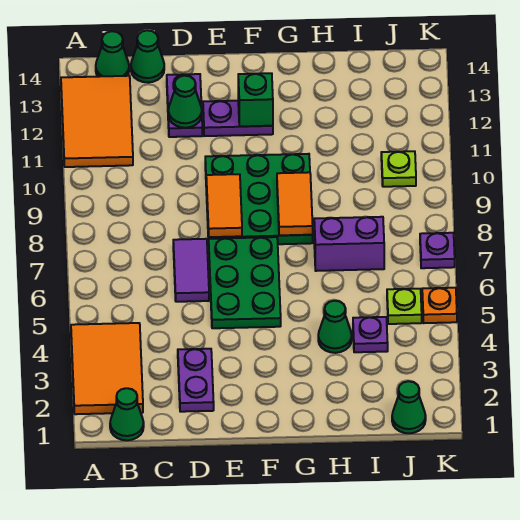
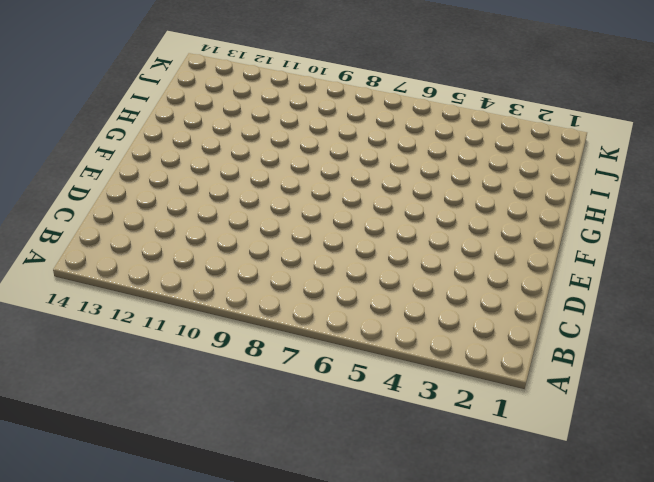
none -> orange tile A2:B4 level 1
none -> orange tile A11:B13 level 1
none -> green cone B1 level 1

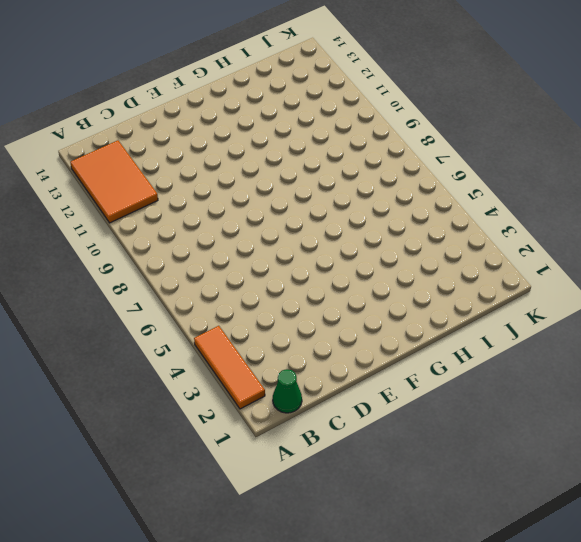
orange tile A2:A4 level 1 -> orange tile A2:B4 level 1
none -> green cone B14 level 1
none -> green cone C14 level 1
none -> purple plate D2:D3 level 1

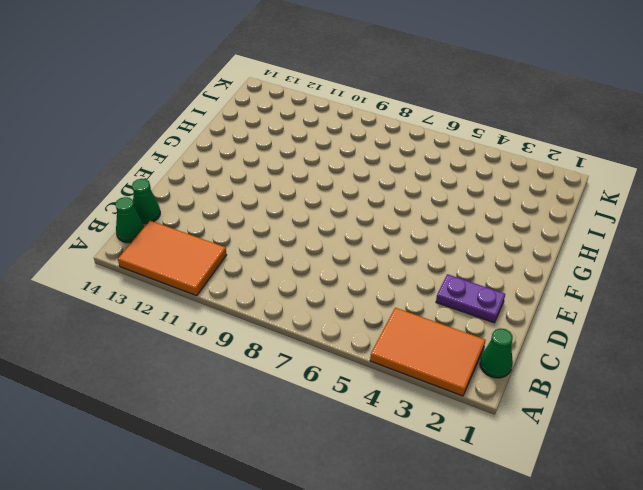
none -> purple tile D6:D7 level 1
none -> purple plate D12:D13 level 1
none -> green plate E5:F7 level 1

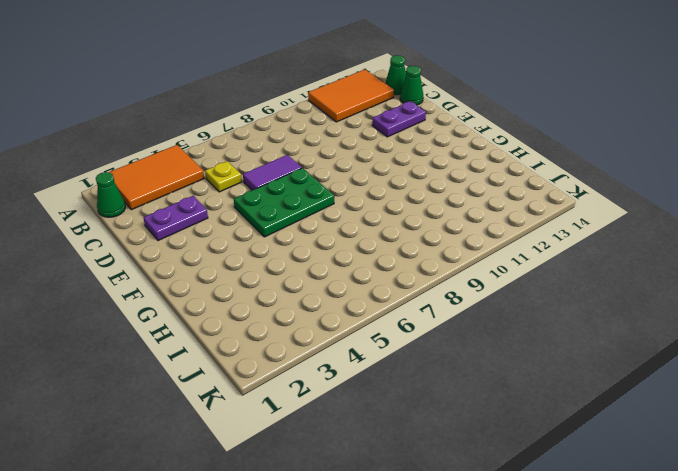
yellow plate C5 level 1 -> none
none -> green plate E8:G10 level 1
none -> purple plate E12:F12 level 1
none -> green cone H4 level 1

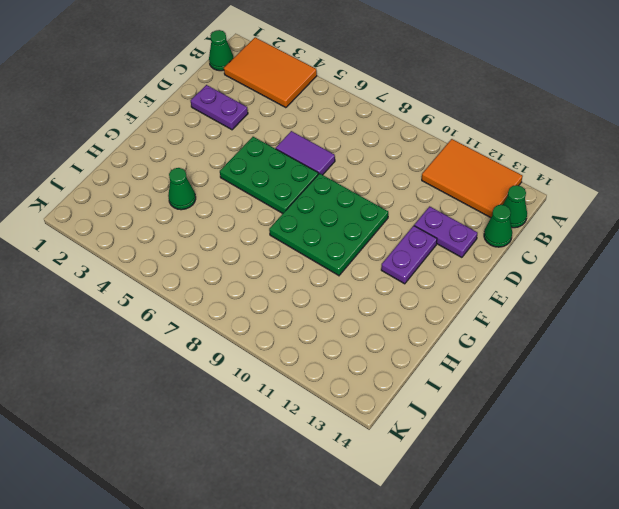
none -> purple brick H7:I7 level 1
none -> purple plate I4 level 1
none -> green cone J1 level 1

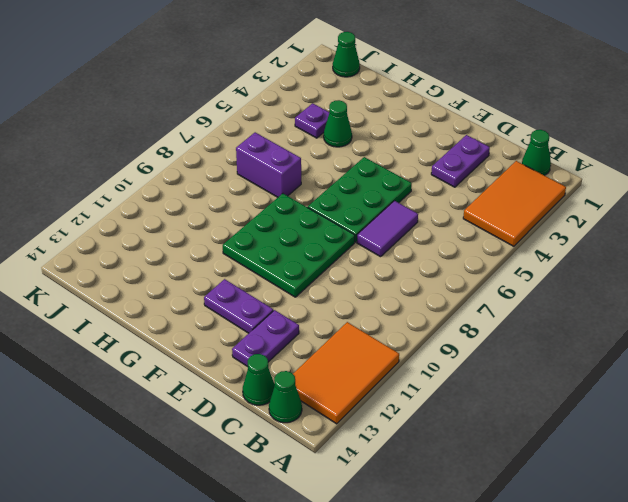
none -> lime plate J5 level 1
none -> lime plate J10 level 1
none -> orange plate K5 level 1

